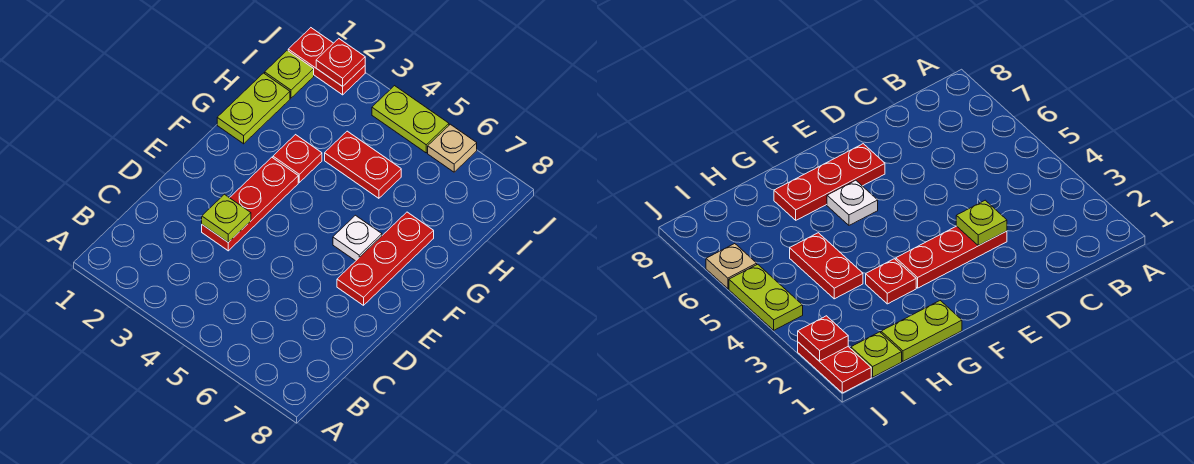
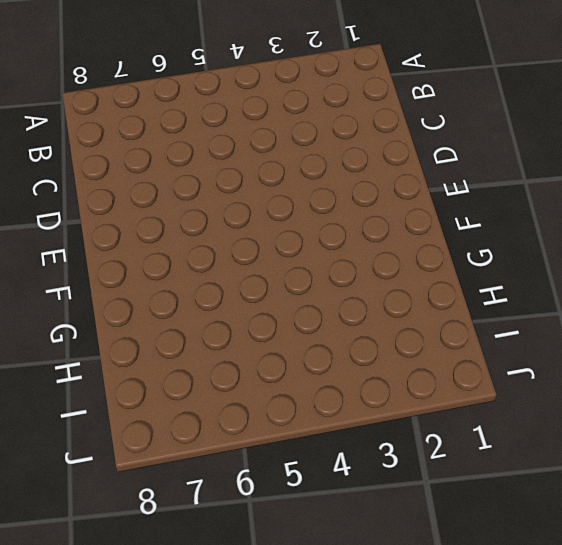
none -> red plate D3:F3 level 1
none -> red plate E7:G7 level 1
none -> white plate F6 level 1

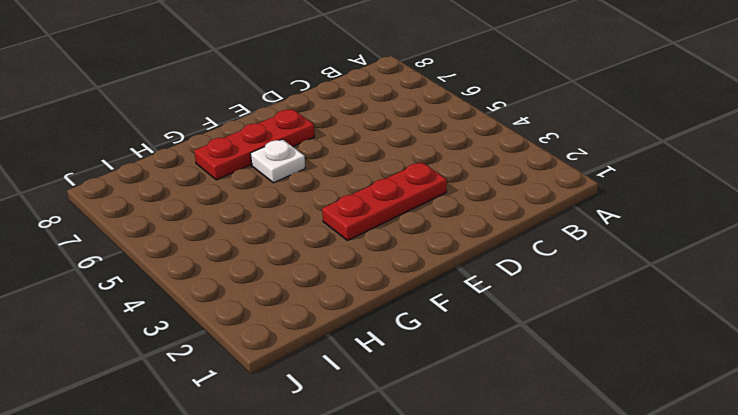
none -> lime plate G1:H1 level 1
none -> red plate G3 level 1
none -> red plate H4:H5 level 1

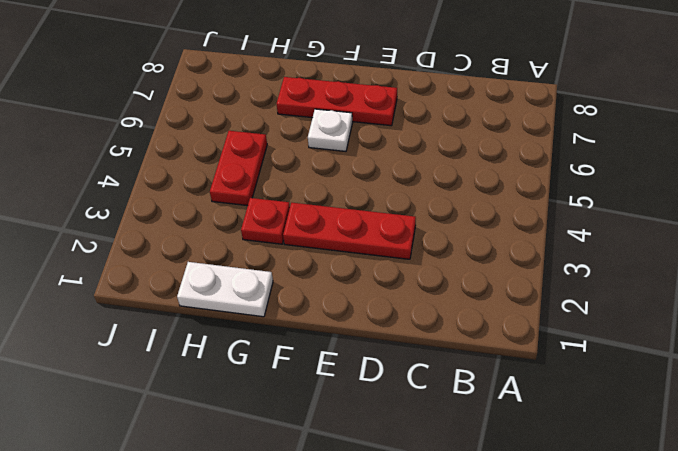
white plate G1:H1 level 1 -> lime plate G1:H1 level 1
none -> lime plate I1 level 1
none -> red plate J1:J2 level 1
none -> lime plate J4:J5 level 1

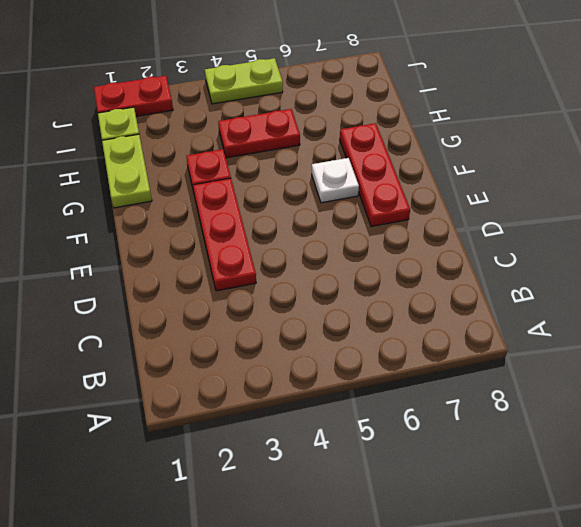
none -> tan plate J6 level 1
none -> lime plate D3 level 2
none -> red plate J2 level 2

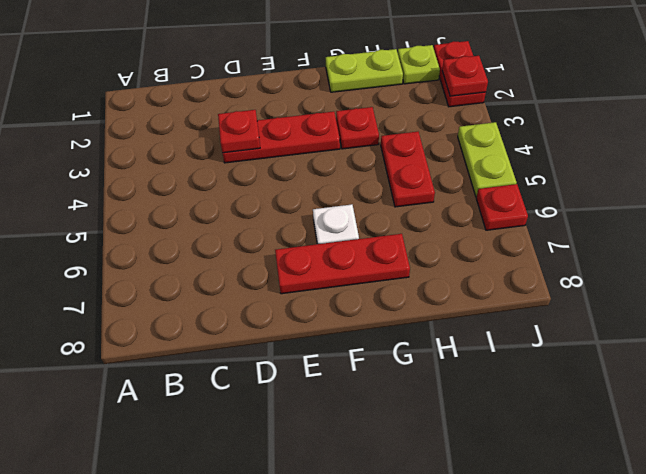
red plate D3 level 2 -> lime plate D3 level 2
red plate J6 level 1 -> tan plate J6 level 1

